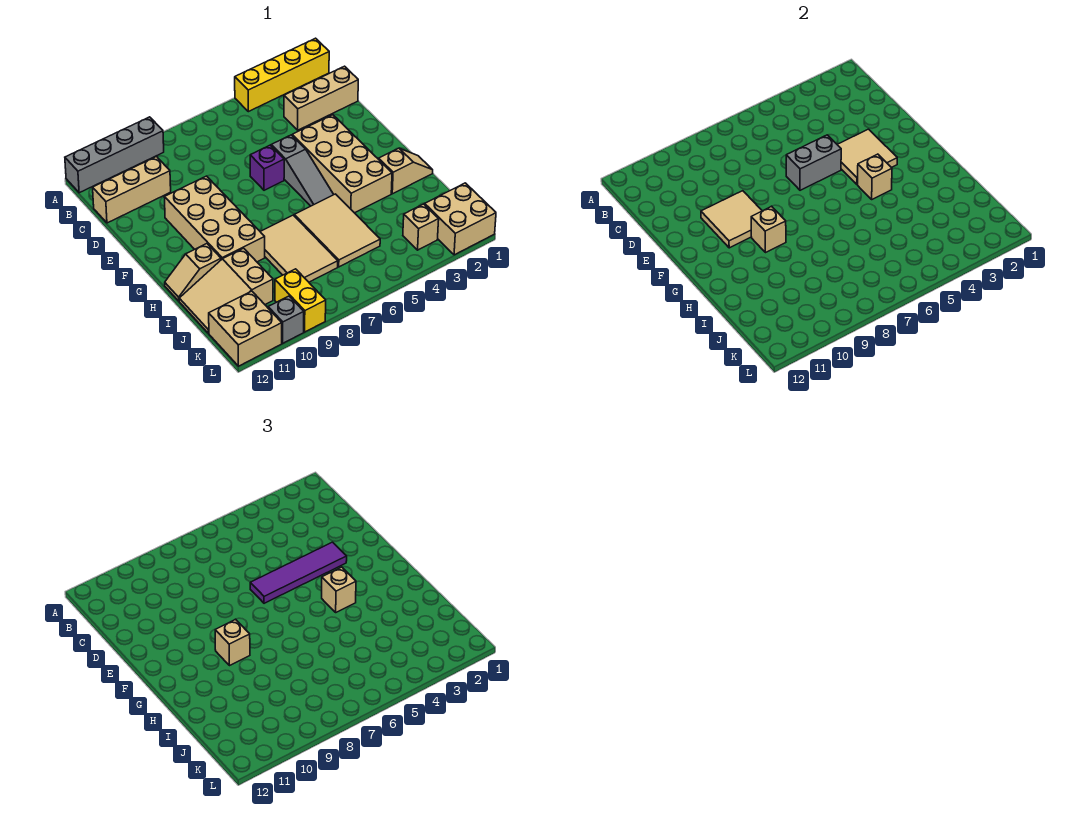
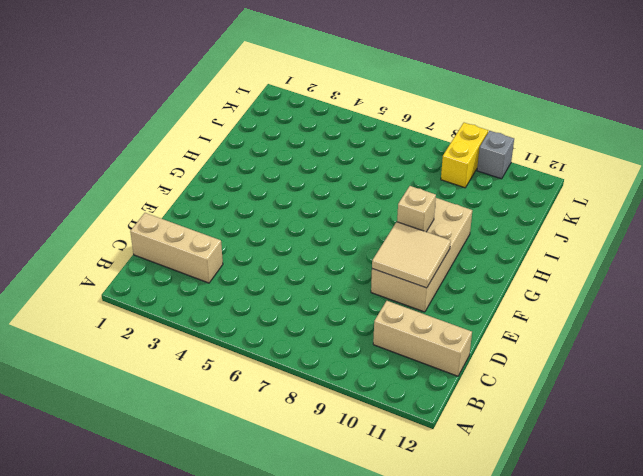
none -> yellow brick A1:A4 level 1
none -> grey brick A9:A12 level 1
none -> tan brick E3:H4 level 1

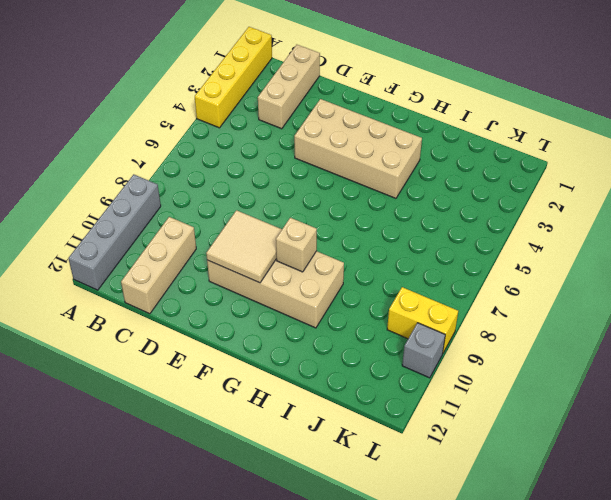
none -> grey slope E5:G5 level 1 top E
none -> purple brick E6 level 1
none -> tan slope H1:H2 level 1 top 2

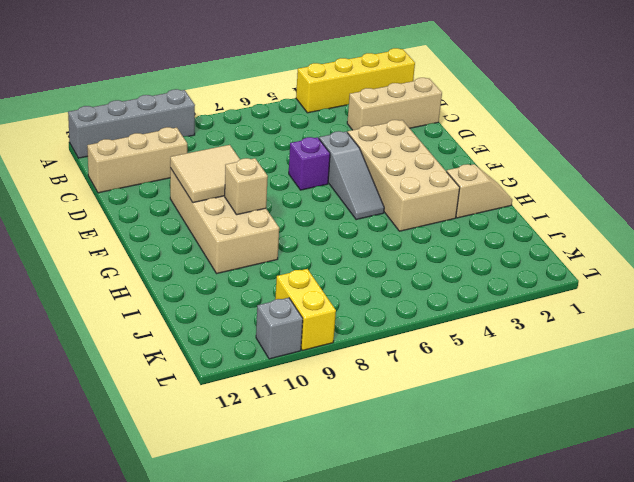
none -> tan tile H5:J6 level 1
none -> tan tile H7:J8 level 1
none -> tan slope H11:H12 level 1 top 11

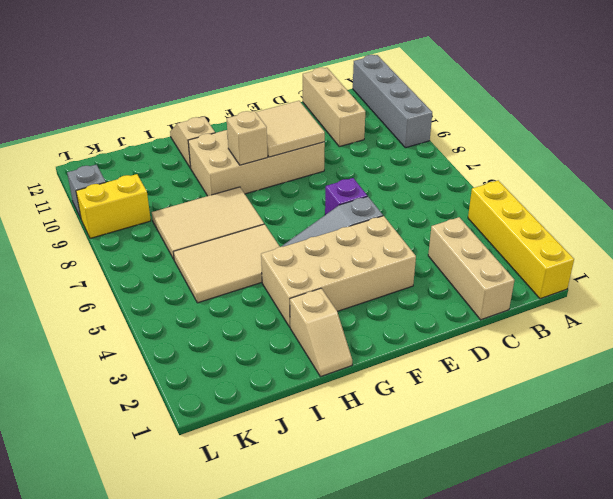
none -> tan slope I10:J12 level 1 top 10
none -> tan brick K1:L2 level 1
none -> tan brick K3 level 1

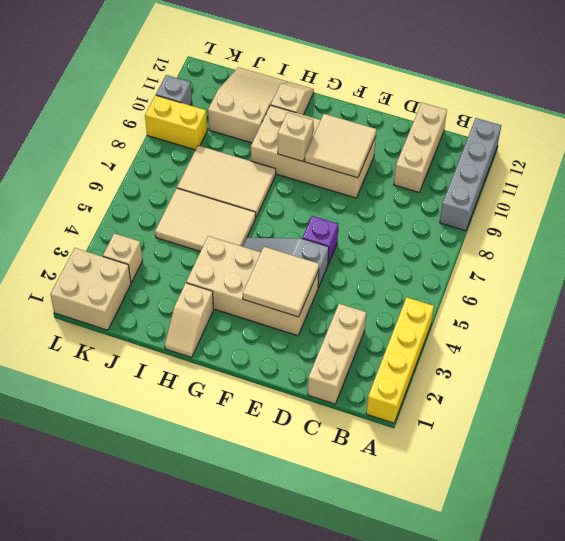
none -> tan brick K11:L12 level 1
none -> grey brick E5:E6 level 2
none -> tan brick G4 level 2

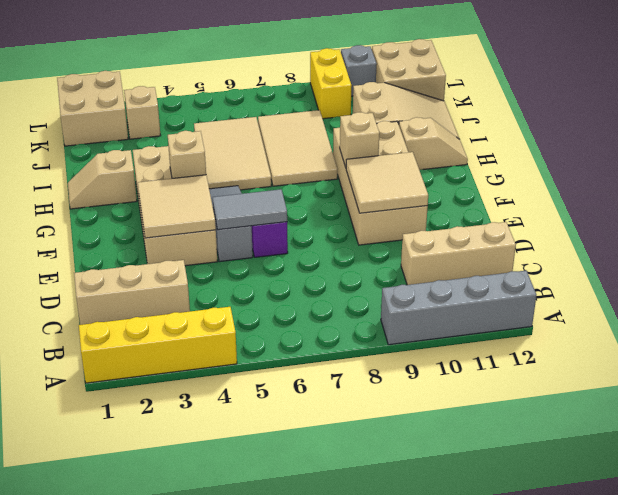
grey tile E5:E6 level 2 -> grey brick E5:E6 level 2
none -> purple tile E3:E6 level 3
none -> tan brick G4 level 3
none -> tan brick G9 level 3

